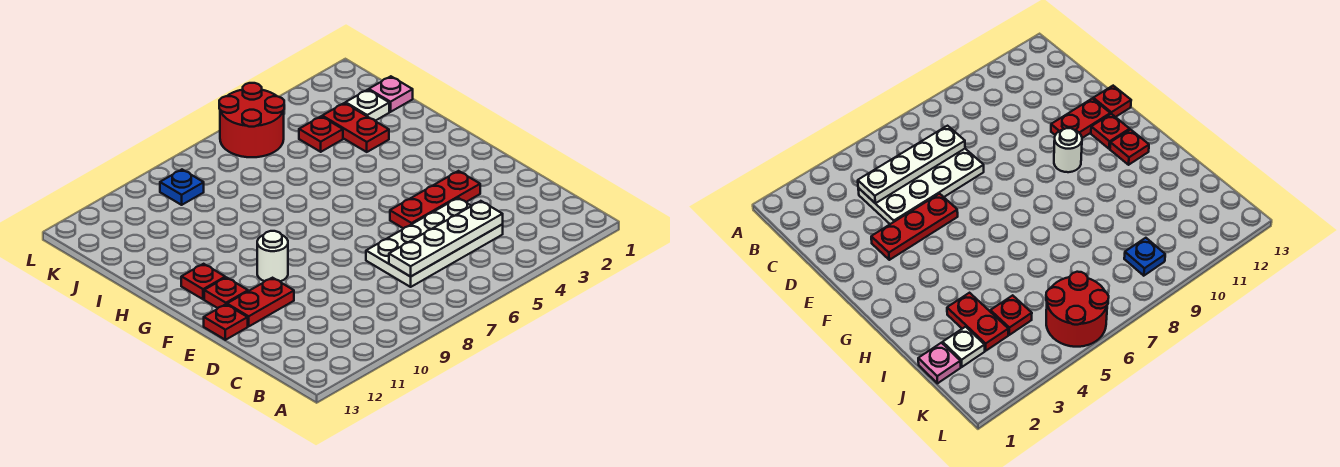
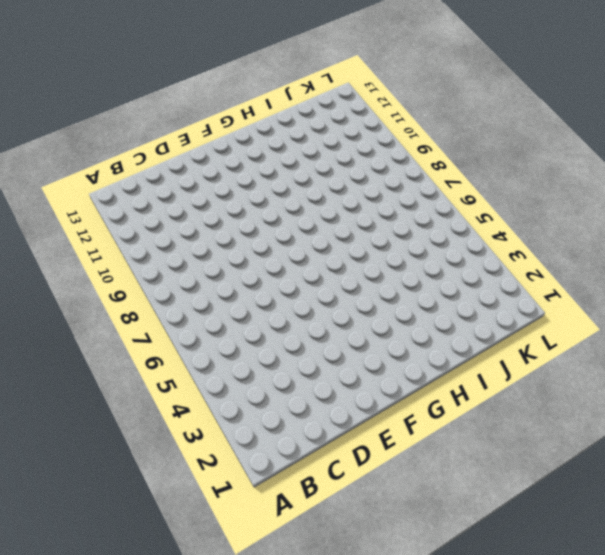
none -> white plate C4:D7 level 1
none -> red plate E3:E5 level 1
none -> red plate E11:E12 level 1

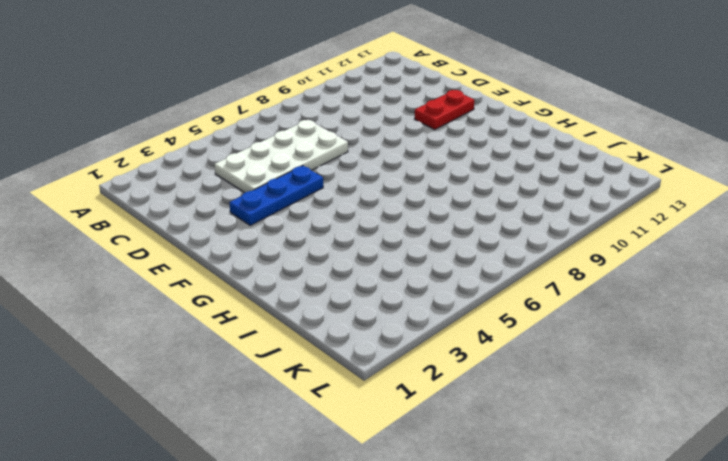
blue plate E3:E5 level 1 -> red plate E3:E5 level 1
none -> red plate E13 level 1
none -> white round brick F10 level 1
none -> red plate F12 level 1

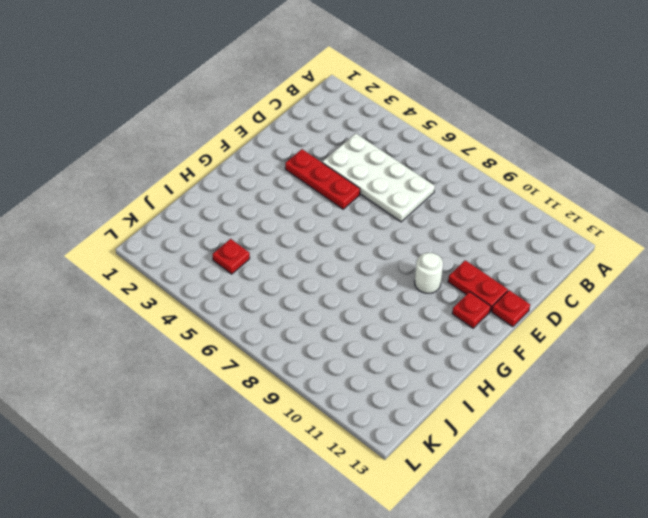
none -> red plate G12 level 1
none -> red plate I3:J3 level 1
none -> pink plate J1 level 1

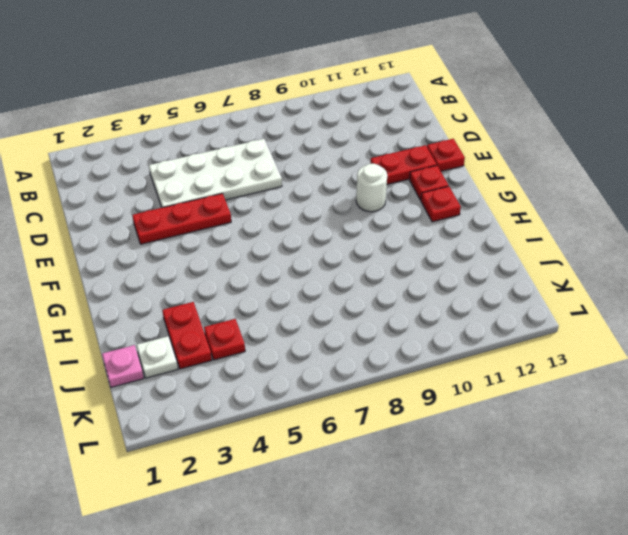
none -> red round brick K5:L6 level 1
none -> blue plate K9 level 1
none -> white plate C4:C7 level 2

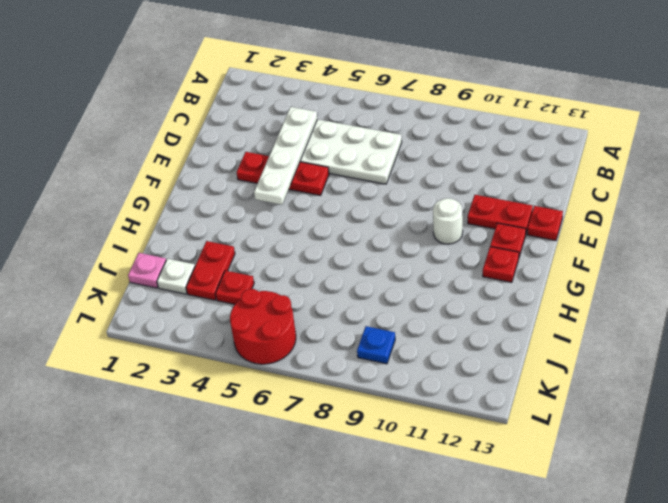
white plate C4:F4 level 2 -> white plate C4:C7 level 2

